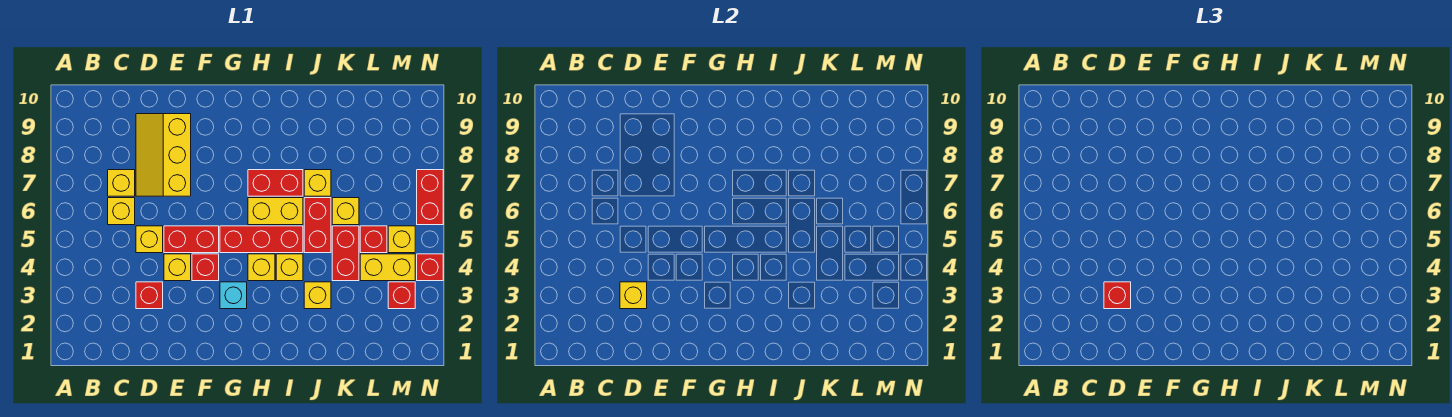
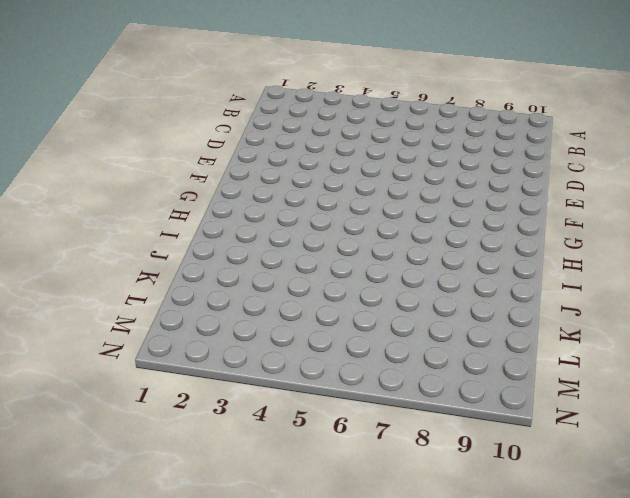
none -> yellow brick C6 level 1
none -> yellow brick C7 level 1
none -> red brick D3 level 1

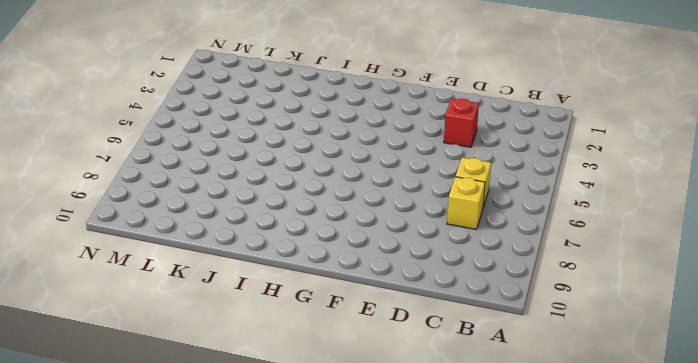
none -> yellow brick D5 level 1
none -> yellow slope D7:E9 level 1 top E
none -> yellow brick E4 level 1

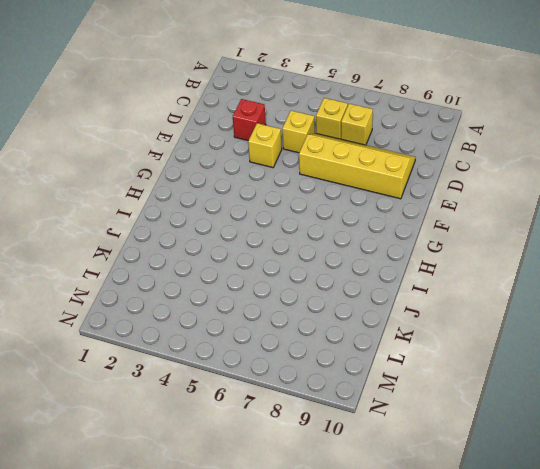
yellow slope D6:E9 level 1 top E -> yellow slope D7:E9 level 1 top E
none -> red brick E5:F5 level 1
none -> red brick F4 level 1
none -> cyan brick G3 level 1

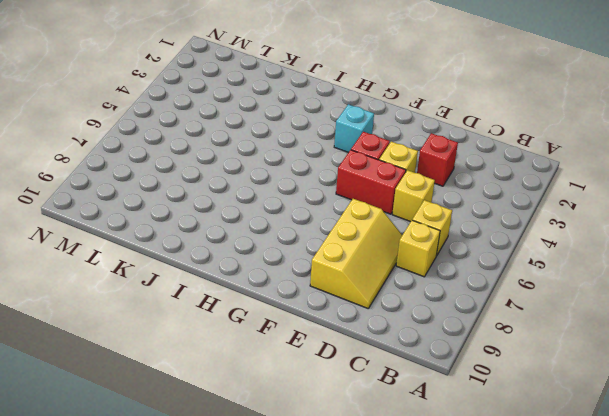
none -> red brick G5:I5 level 1
none -> yellow brick H4 level 1
none -> yellow brick H6:I6 level 1

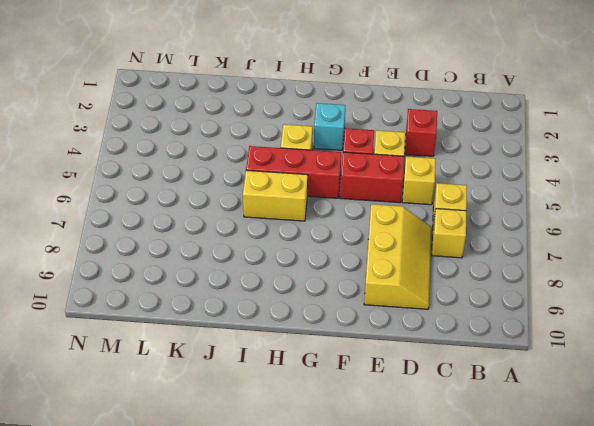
none -> red brick H7:I7 level 1
none -> yellow brick I4 level 1
none -> yellow brick J3 level 1

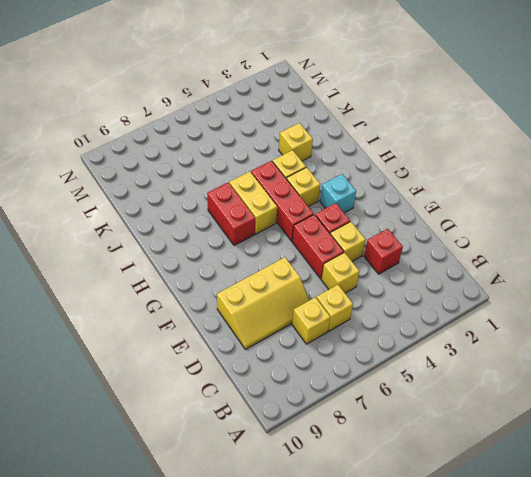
none -> red brick J5:J6 level 1
none -> yellow brick J7 level 1
none -> red brick K4:K5 level 1

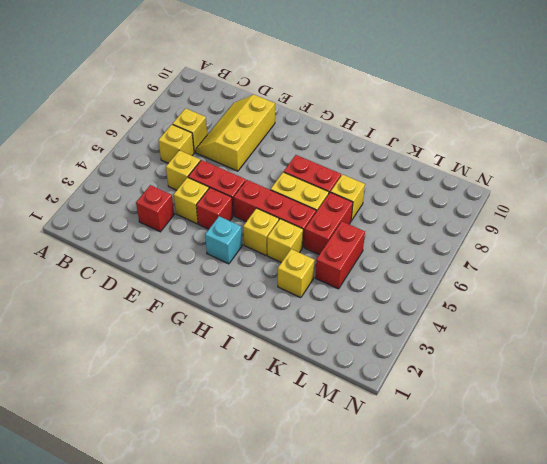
none -> yellow brick K6 level 1
none -> yellow brick L4:M4 level 1
none -> red brick L5 level 1

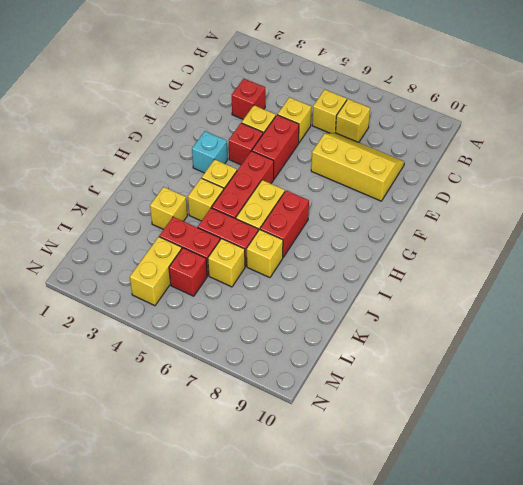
none -> red brick M3 level 1
none -> yellow brick M5 level 1
none -> red brick N4 level 1

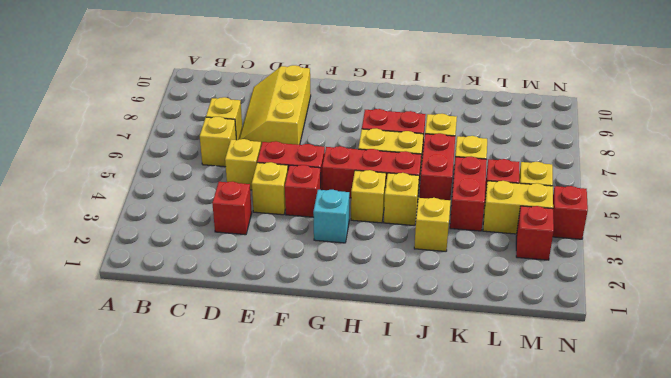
none -> red brick N6:N7 level 1
none -> yellow brick D3 level 2
none -> red brick D3 level 3

